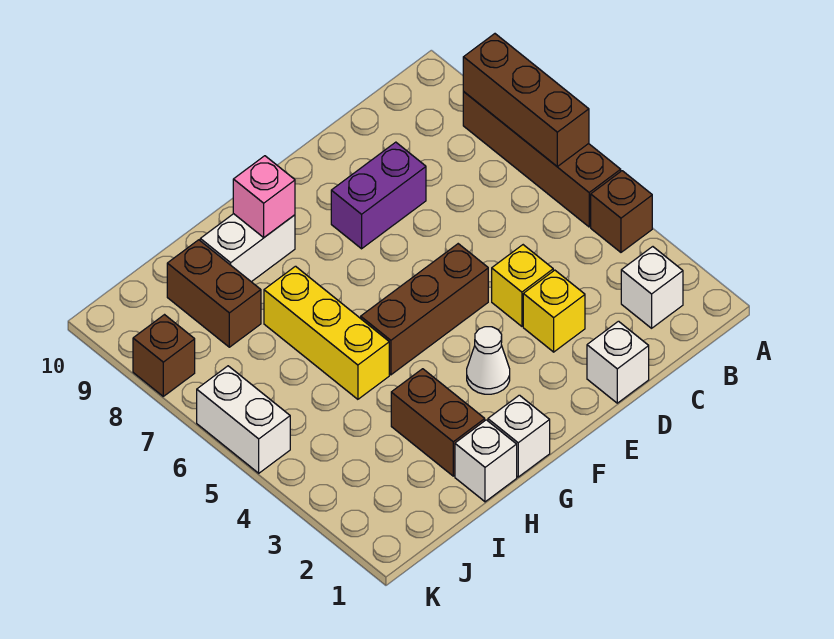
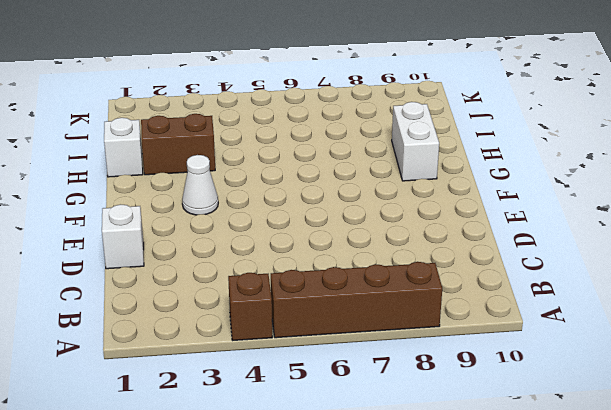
none -> white brick B2 level 1
none -> yellow brick D3 level 1
none -> yellow brick D4 level 1

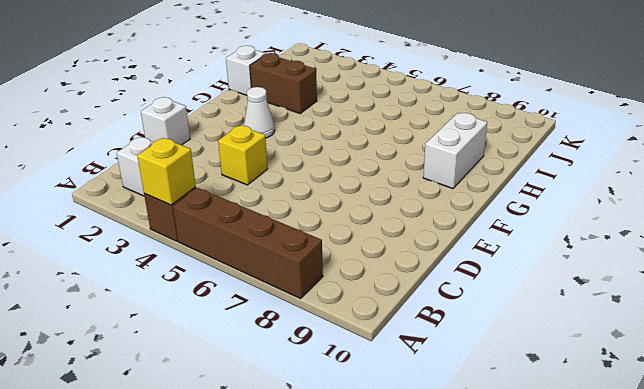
yellow brick A4 level 2 -> yellow brick D3 level 1
none -> purple brick D8:E8 level 1
none -> brown brick E5:G5 level 1
none -> white brick G1 level 1

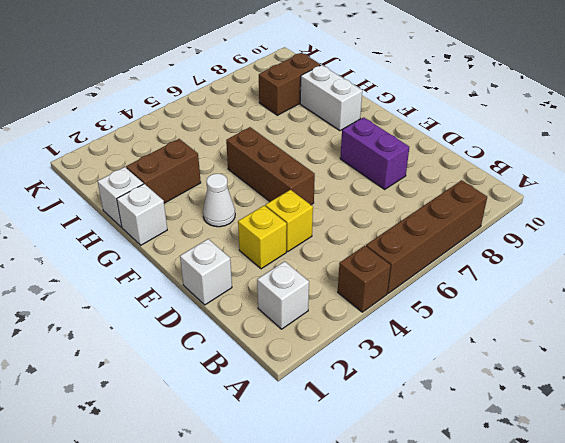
none -> yellow brick H5:H7 level 1
none -> white brick K5:K6 level 1
none -> brown brick K8 level 1

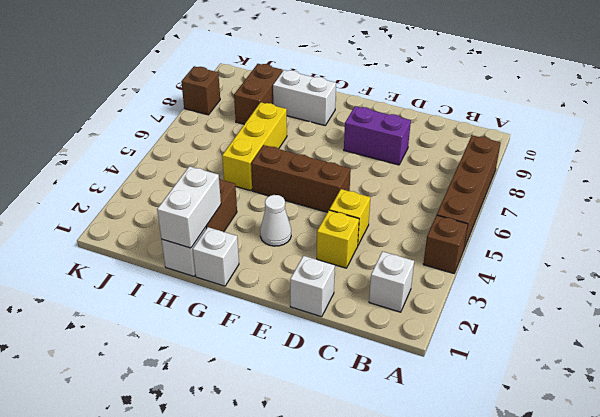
white brick H1:H2 level 2 -> white brick K5:K6 level 1
none -> brown brick A6:A8 level 2
none -> pink brick G9 level 2

